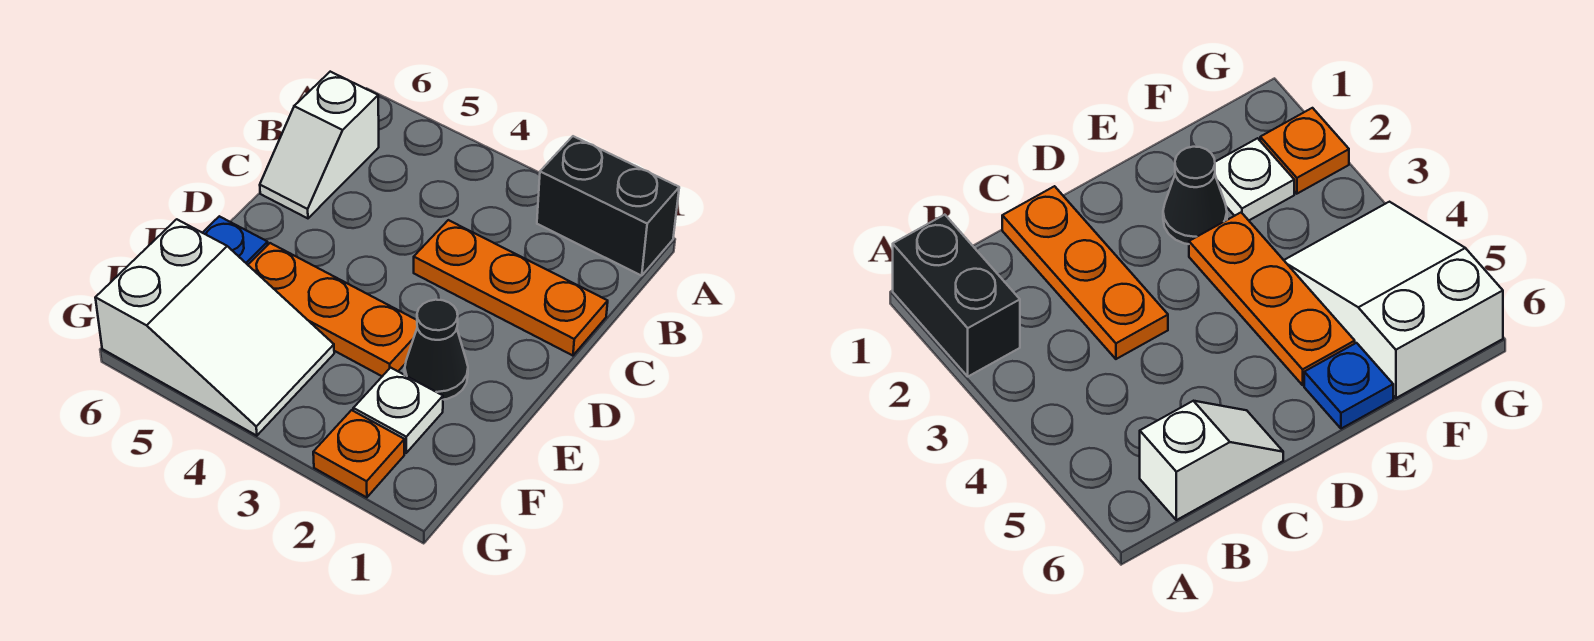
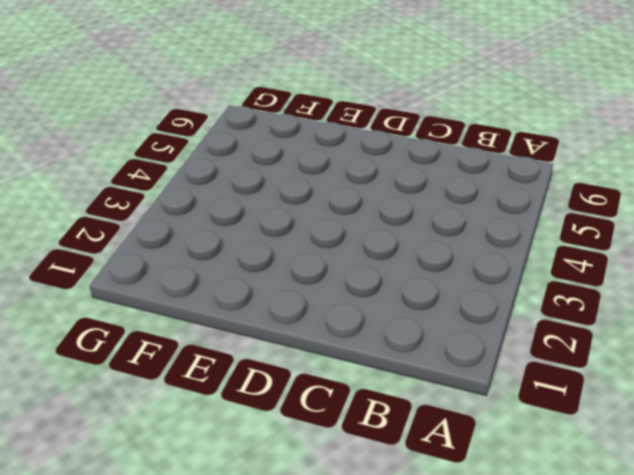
none -> black brick A1:A2 level 1
none -> white slope B6:C6 level 1 top B

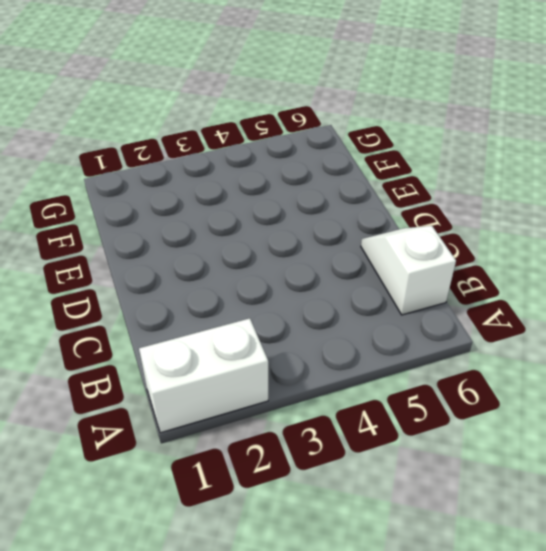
white brick A1:A2 level 1 -> black brick A1:A2 level 1
none -> orange plate C1:C3 level 1
none -> black cone E2 level 1

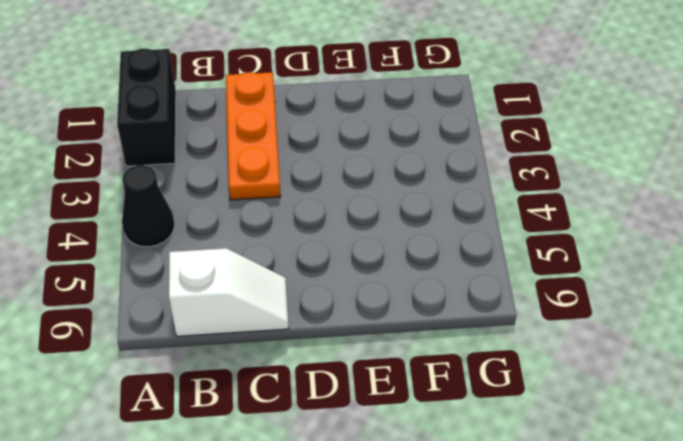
black cone A4 level 1 -> black cone E2 level 1
none -> orange plate E3:E5 level 1
none -> blue plate E6 level 1

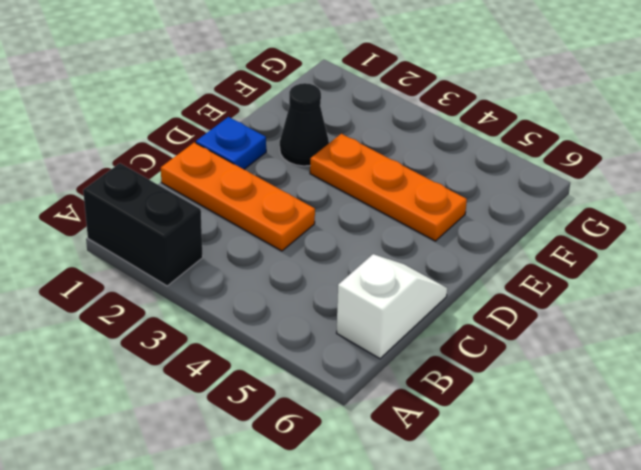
blue plate D1 level 1 -> blue plate E6 level 1
none -> white plate F2 level 1
none -> white slope F4:G6 level 1 top 6

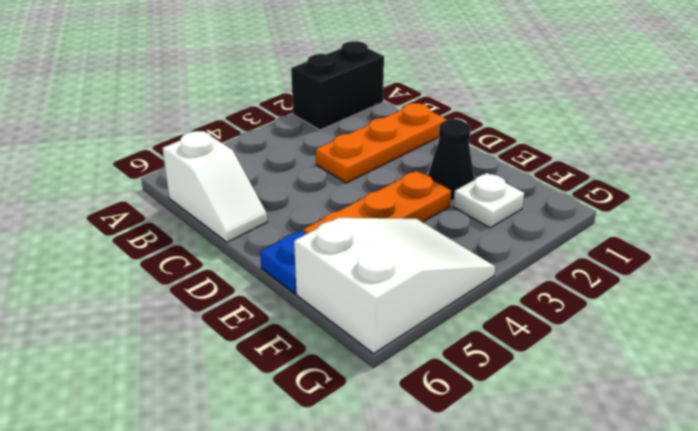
none -> orange plate G2 level 1

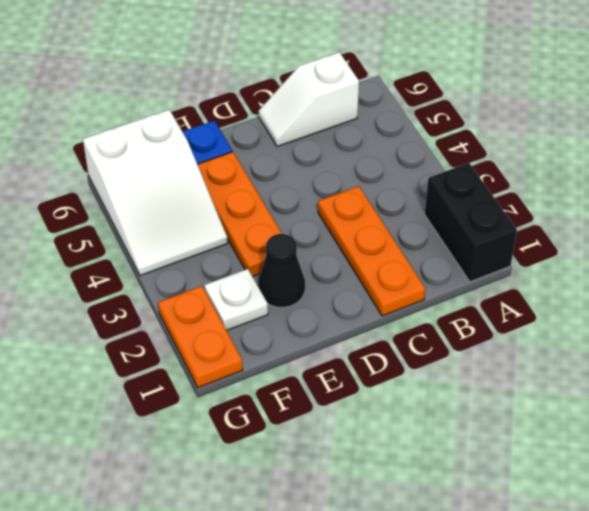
orange plate G1:G2 level 1 -> orange plate G2 level 1

